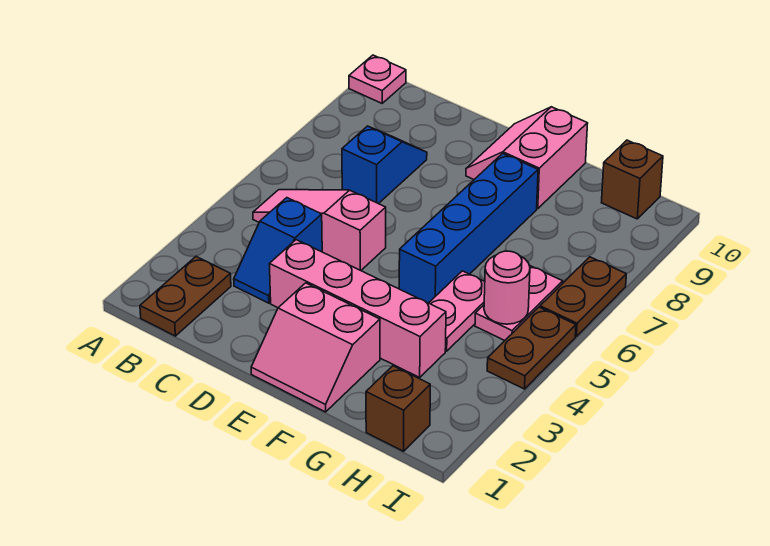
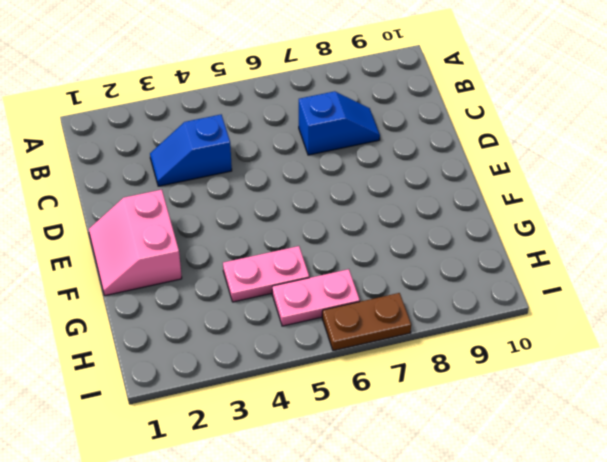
none -> pink plate A10 level 1
none -> brown plate B1:B2 level 1
none -> pink slope B5:D5 level 1 top D

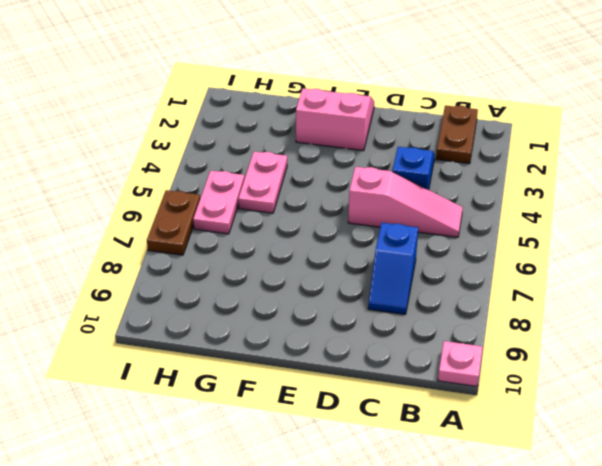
none -> pink brick D3:G3 level 1
none -> pink slope E9:F10 level 1 top F
none -> blue brick F5:F8 level 1

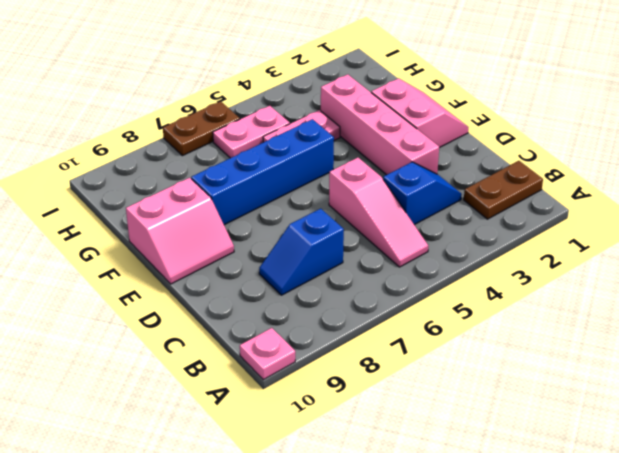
none -> brown brick H1 level 1
none -> brown brick H10 level 1
none -> brown plate I4:I5 level 1

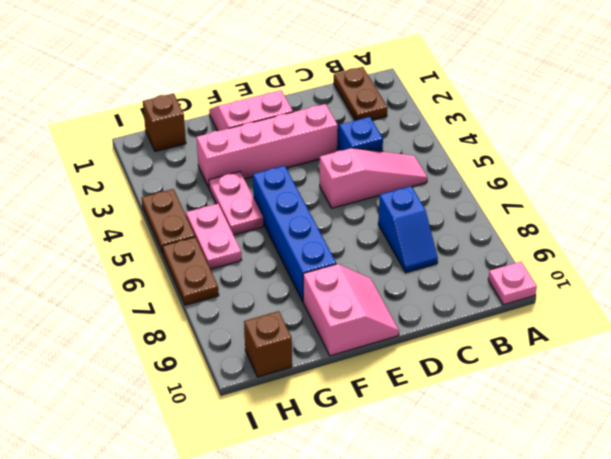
none -> pink round brick H5 level 2

